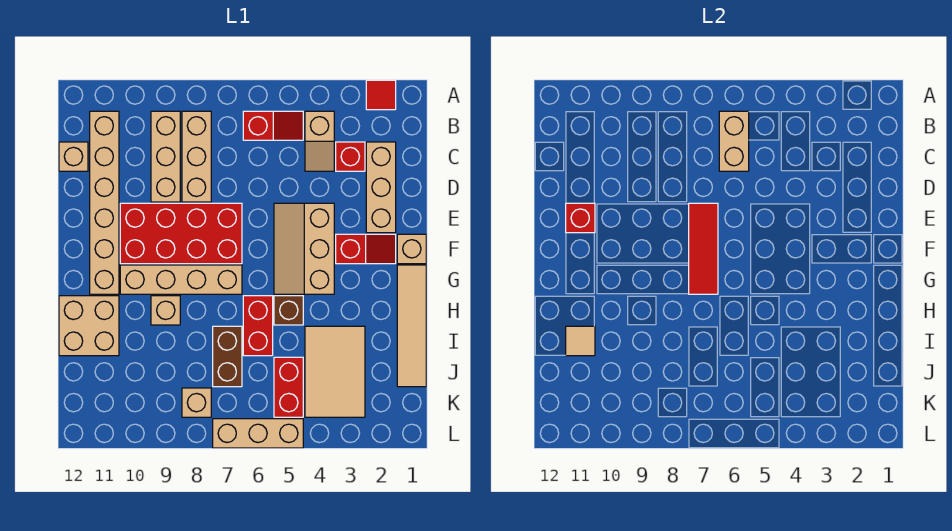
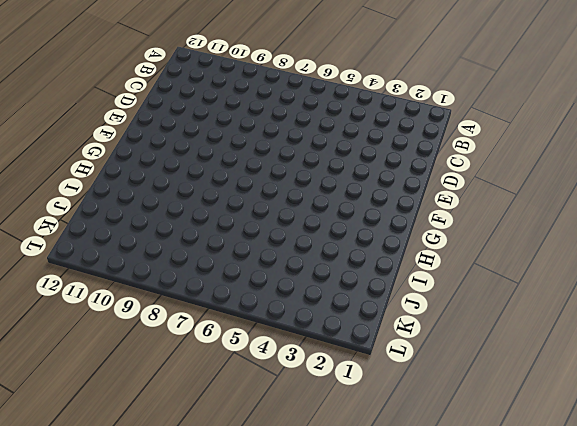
none -> red tile A2 level 1
none -> tan slope B4:C4 level 1 top B
none -> red slope B5:B6 level 1 top 6

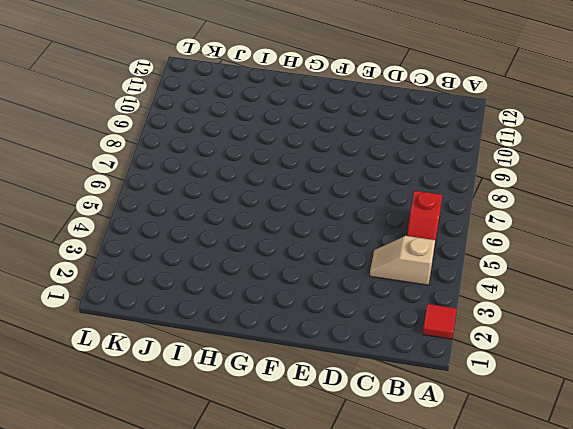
none -> tan brick B8:D8 level 1
none -> tan brick B9:D9 level 1
none -> tan brick B11:G11 level 1

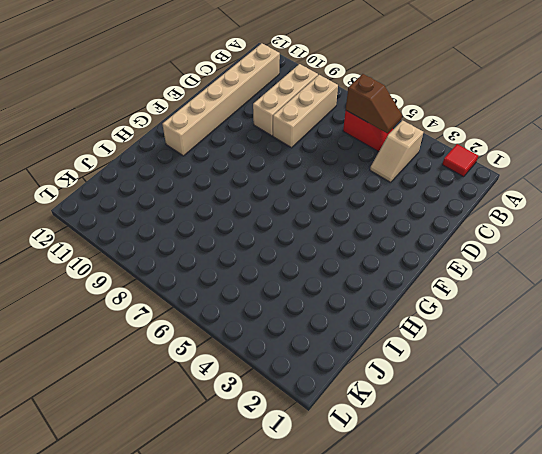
brown slope B5:B6 level 2 top 6 -> tan brick B6:C6 level 2
none -> tan brick C2:E2 level 1
none -> red brick C3 level 1
none -> tan brick C12 level 1

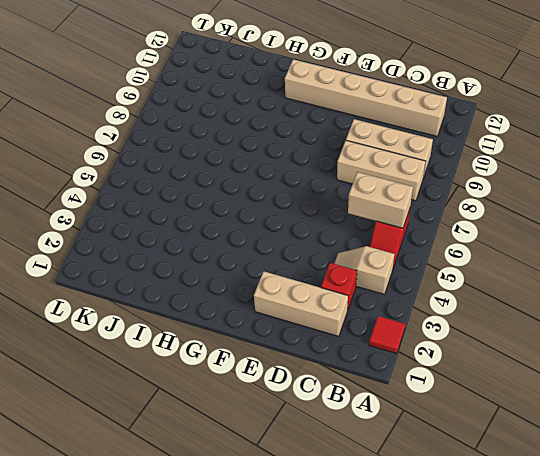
none -> tan brick C12 level 1
none -> tan slope E4:G5 level 1 top 4
none -> red brick E7:F10 level 1

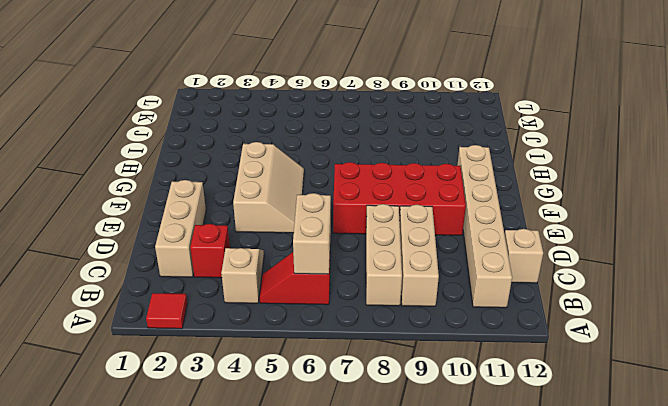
none -> tan brick F1 level 1
none -> red slope F2:F3 level 1 top 3
none -> tan tile G1:J1 level 1

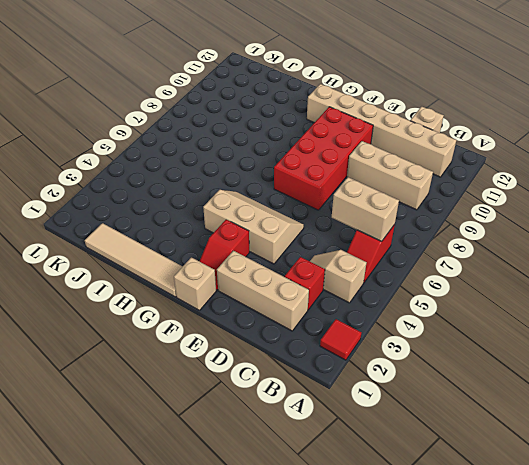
none -> tan brick B8:D8 level 1
none -> tan brick G7:G10 level 1
none -> brown brick H5 level 1

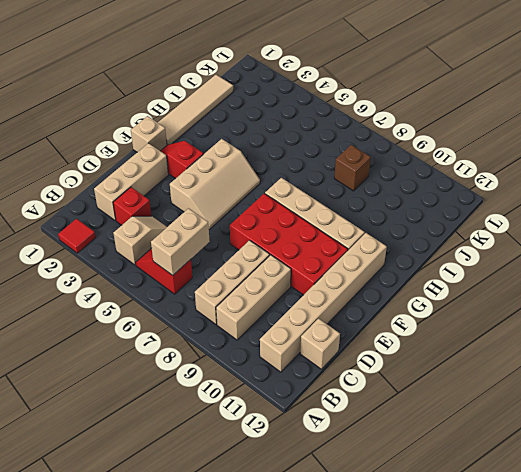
brown brick J8 level 1 -> brown brick H5 level 1
none -> red brick H6:I6 level 1
none -> tan brick H9 level 1
none -> tan brick H11:I12 level 1

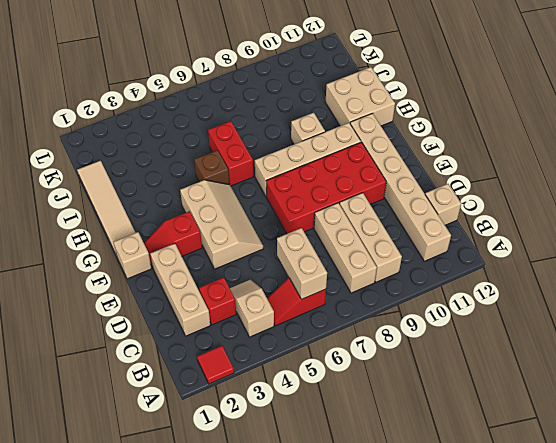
none -> tan tile I3:K4 level 1
none -> brown brick I7:J7 level 1
none -> red brick J5:K5 level 1

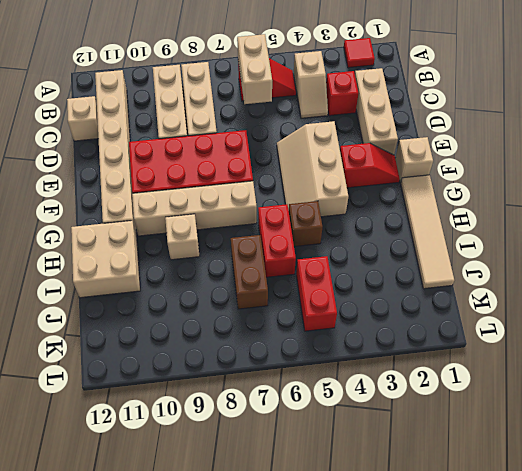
none -> tan tile I3:K4 level 1
none -> tan brick K8 level 1
none -> tan brick L5:L7 level 1

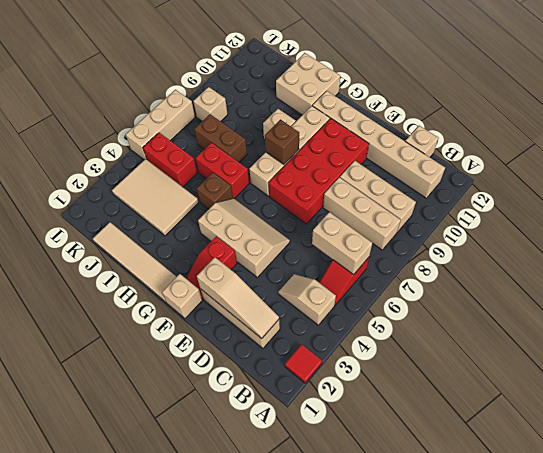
tan slope C2:E2 level 2 top E -> none
brown brick G8 level 2 -> none
none -> red brick C3 level 1
none -> red tile E7:G7 level 2
none -> red brick E11 level 2

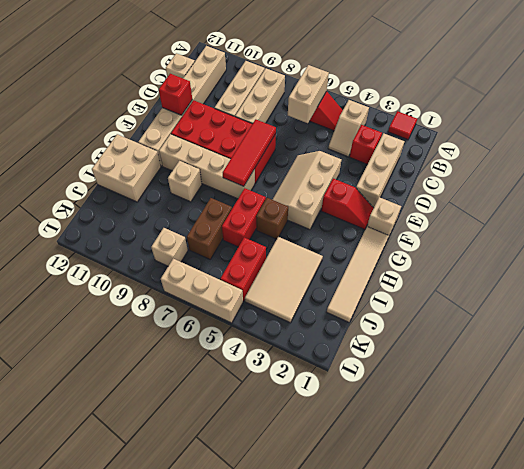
none -> tan tile I11 level 2

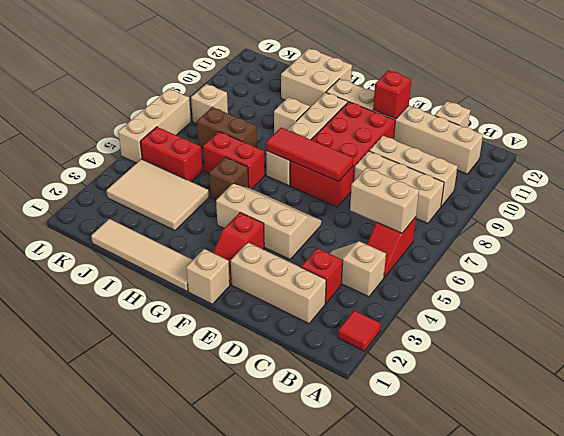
none -> tan tile I11 level 2

